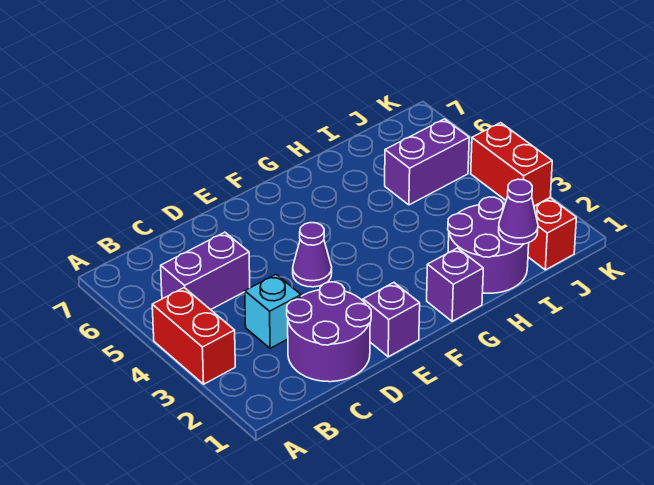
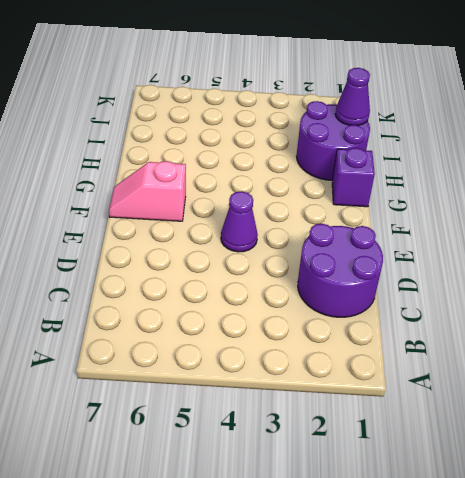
pink slope F6:F7 level 1 top 6 -> none
none -> red brick A3:A4 level 1
none -> purple brick B5:C5 level 1
none -> cyan brick C3 level 1

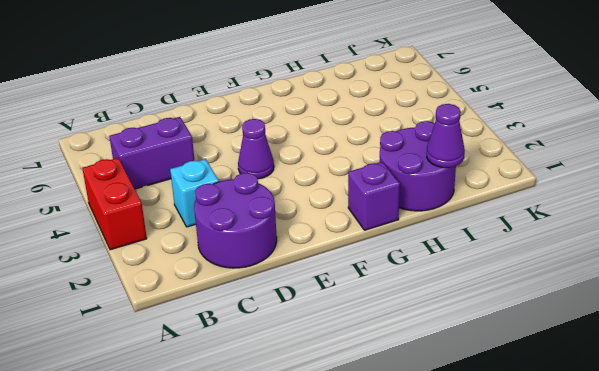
none -> purple brick E1 level 1
none -> purple brick I5:J5 level 1
none -> red brick J1 level 1

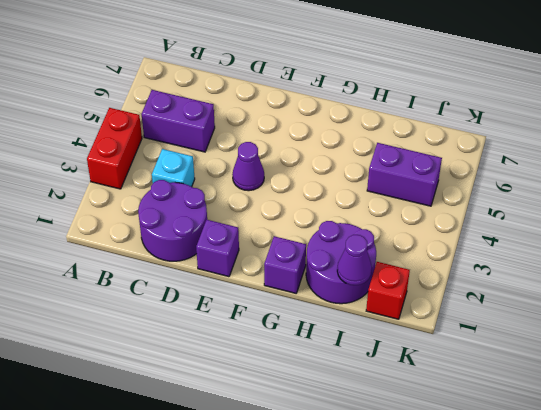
none -> red brick K3:K4 level 1

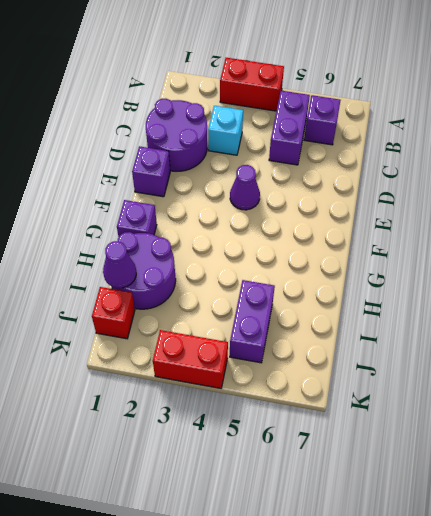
purple brick B6 level 1 -> none

